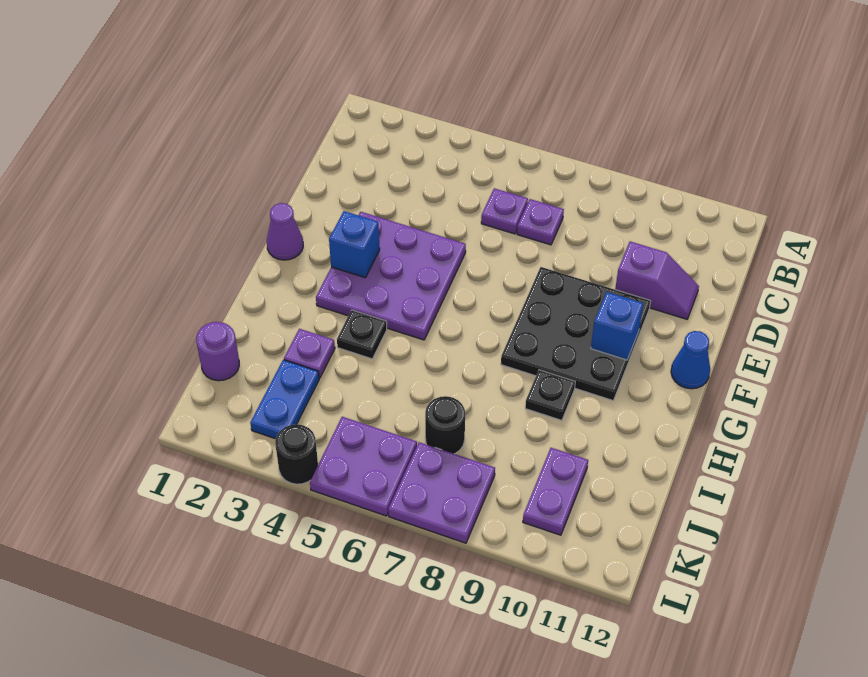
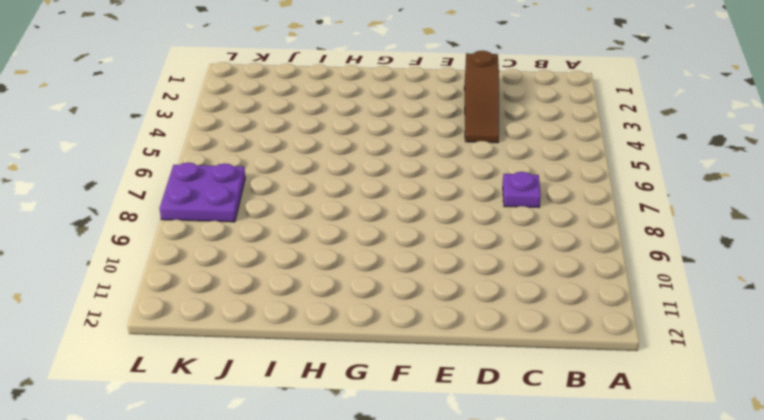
brown slope D2:D4 level 1 top 2 -> none
none -> purple plate C6 level 1
none -> purple slope D10:D11 level 1 top 10
none -> purple plate E3:G5 level 1

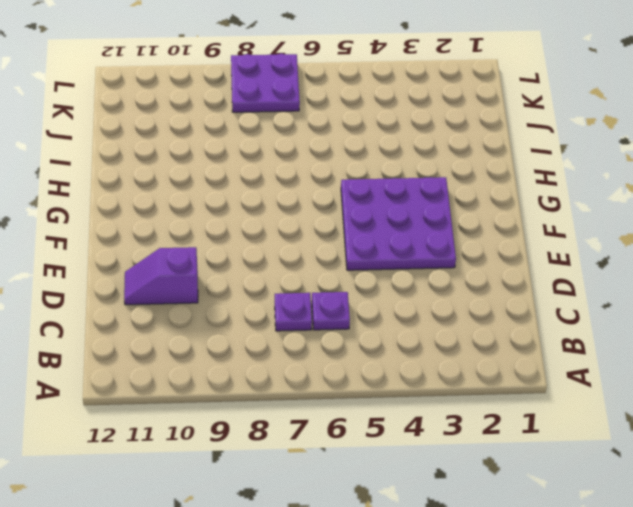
none -> black plate E8:G10 level 1
none -> purple cone F1 level 1
none -> blue cone F12 level 1

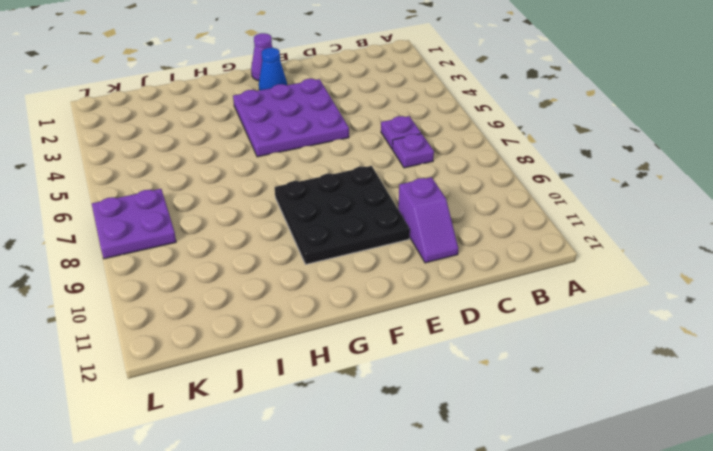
blue cone F2 level 1 -> blue cone F12 level 1
none -> black plate H4 level 1
none -> black plate H9 level 1
none -> purple plate I3 level 1

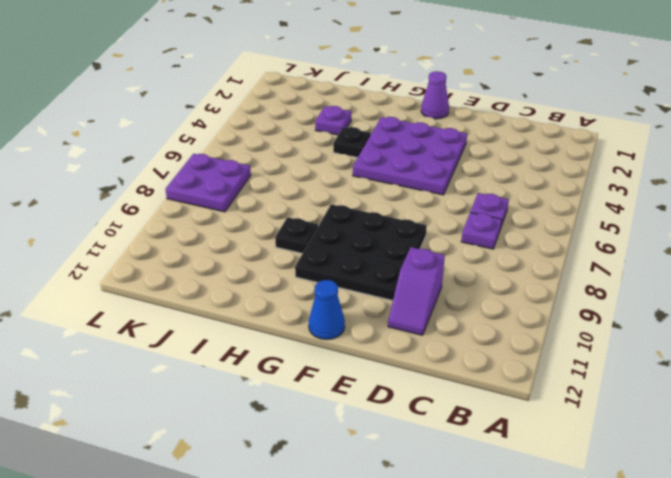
none -> purple round brick J1 level 1
none -> blue plate J3:K3 level 1
none -> black round brick J7 level 1

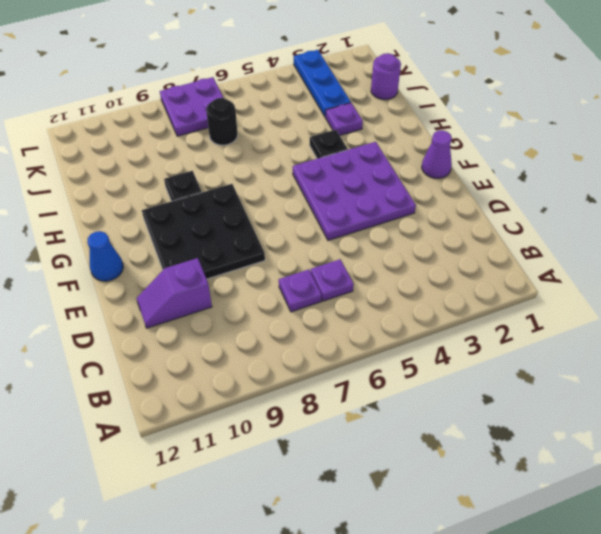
blue plate J3:L3 level 1 -> blue plate J3:K3 level 1
none -> purple plate J10:K10 level 1
none -> purple plate K5:L6 level 1
none -> black round brick L4 level 1

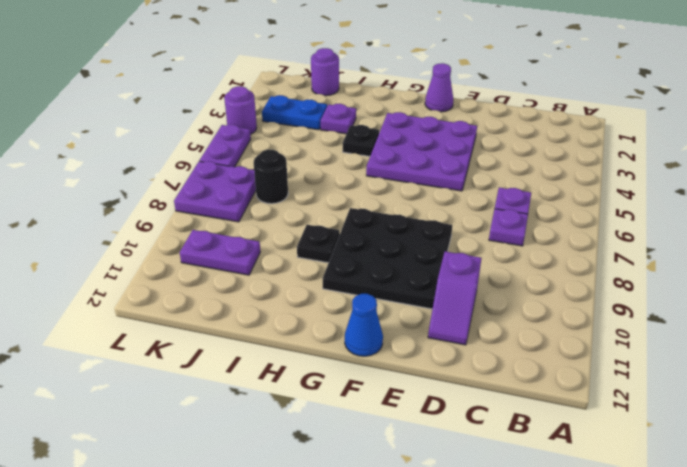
purple round brick L4 level 1 -> black round brick L4 level 1
purple plate L5:L6 level 1 -> purple plate K5:L6 level 1
none -> blue brick F3 level 2
none -> blue brick F10 level 2

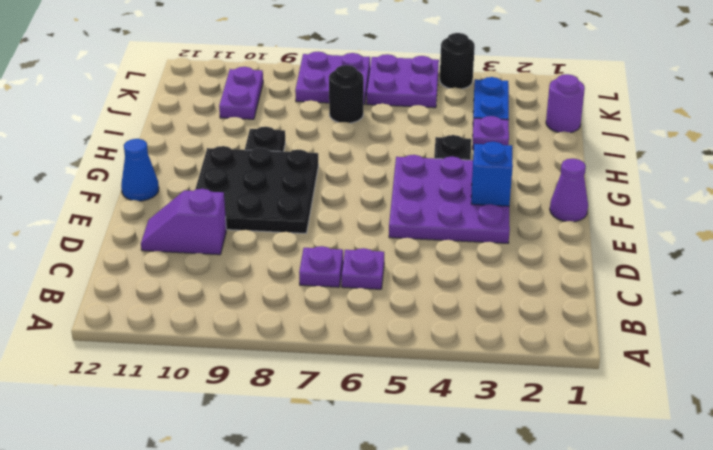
none -> blue brick F10 level 2

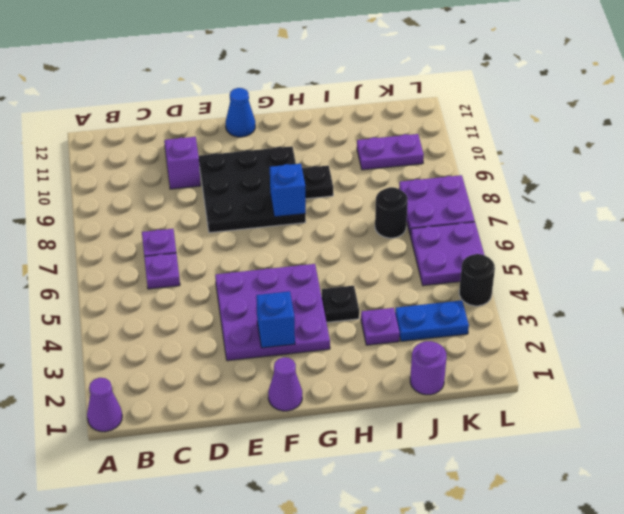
purple cone A1 level 1 -> none
blue brick G8 level 2 -> blue brick F10 level 2

